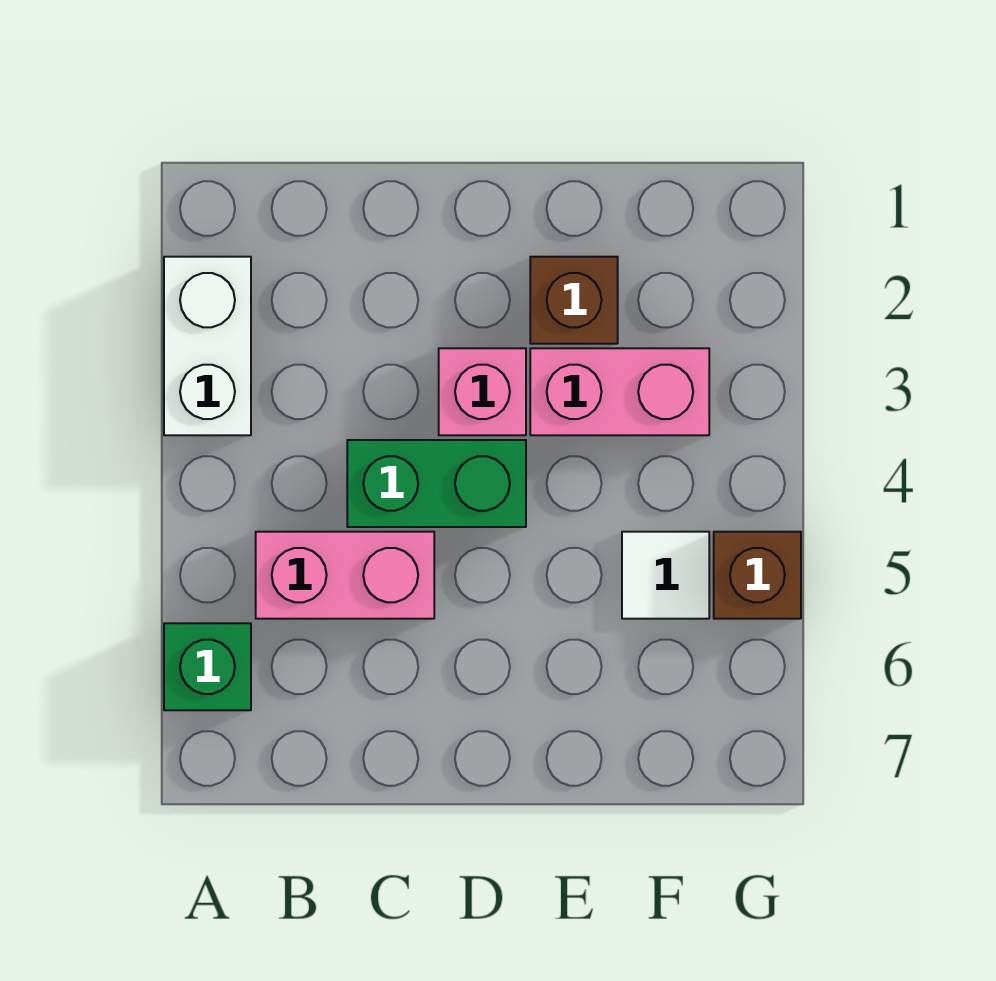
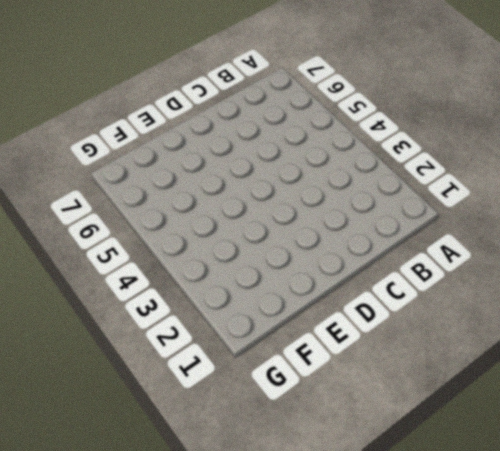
none -> white brick A2:A3 level 1
none -> green brick A6 level 1

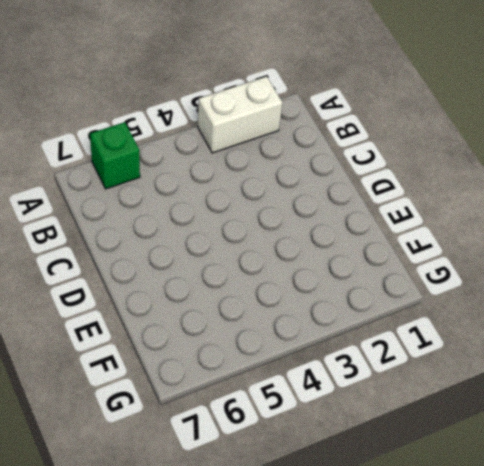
none -> pink brick B5:C5 level 1
none -> green brick C4:D4 level 1

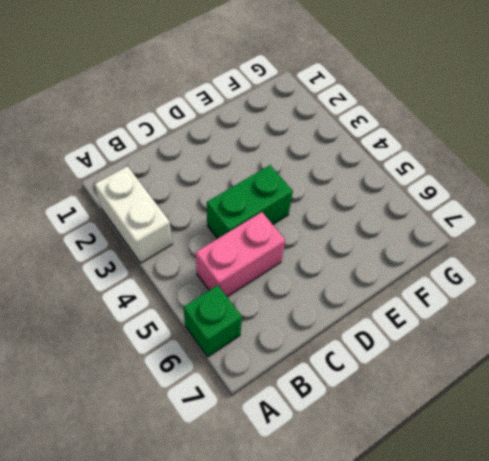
none -> pink brick D3 level 1
none -> brown brick E2 level 1

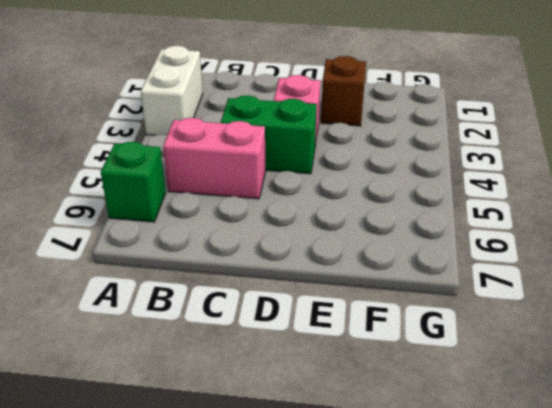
none -> pink brick E3:F3 level 1
none -> white tile F5 level 1

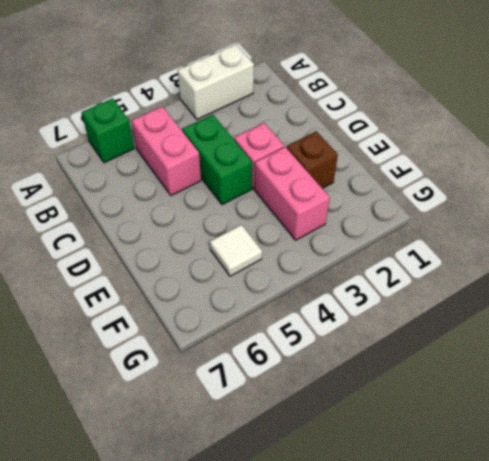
none -> brown brick G5 level 1

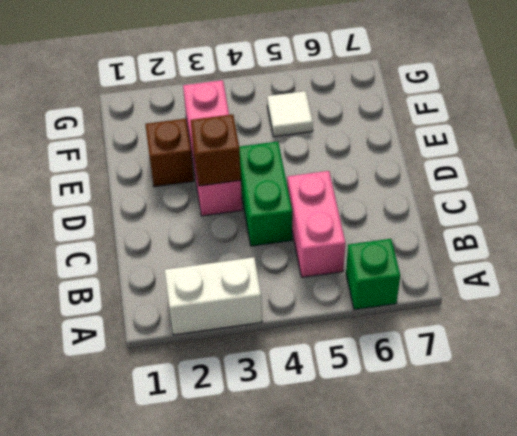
brown brick D3 level 2 -> brown brick G5 level 1

